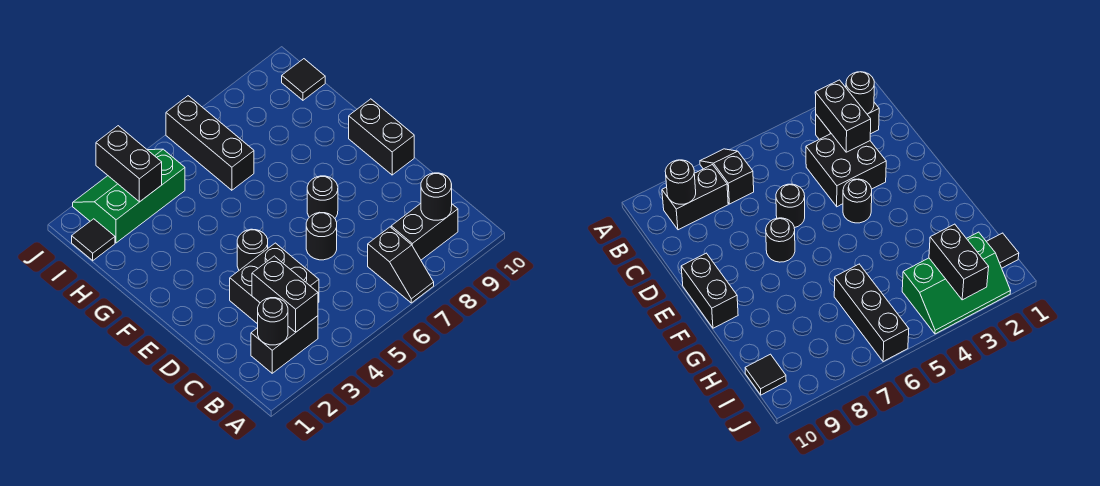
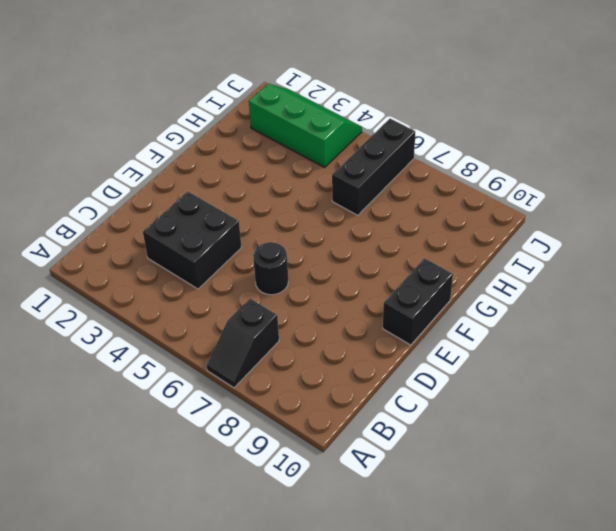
none -> black brick B2:B3 level 1
none -> black brick B8:B9 level 1
none -> black round brick E4 level 1

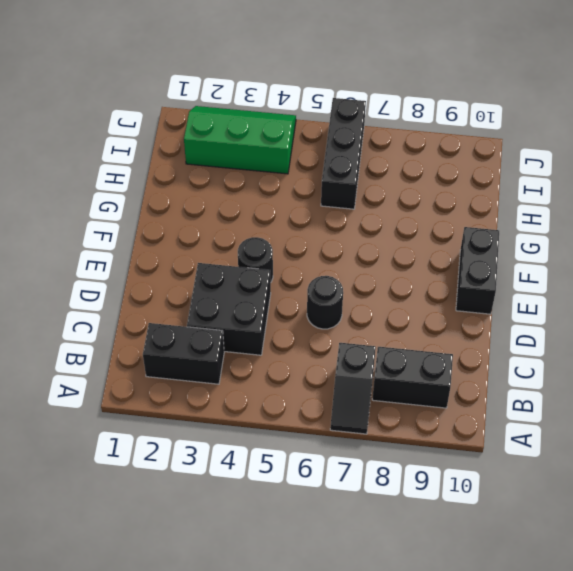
none -> black round brick E7 level 1
none -> black tile I1 level 1
none -> black tile I10 level 1

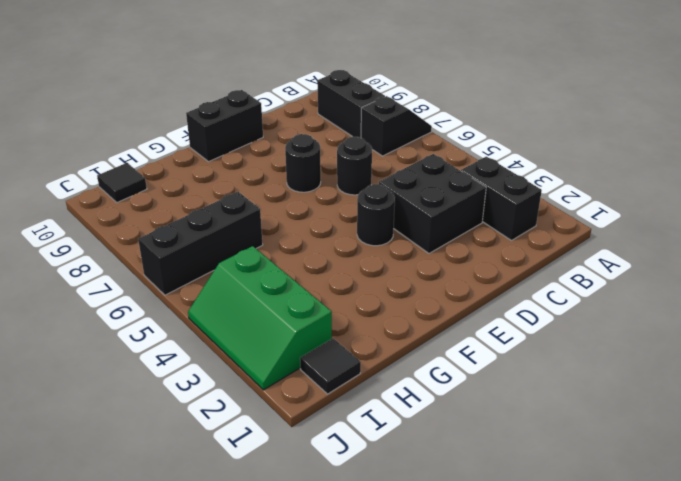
none -> black round brick B2 level 2
none -> black brick B3:C3 level 2
none -> black round brick B9 level 2

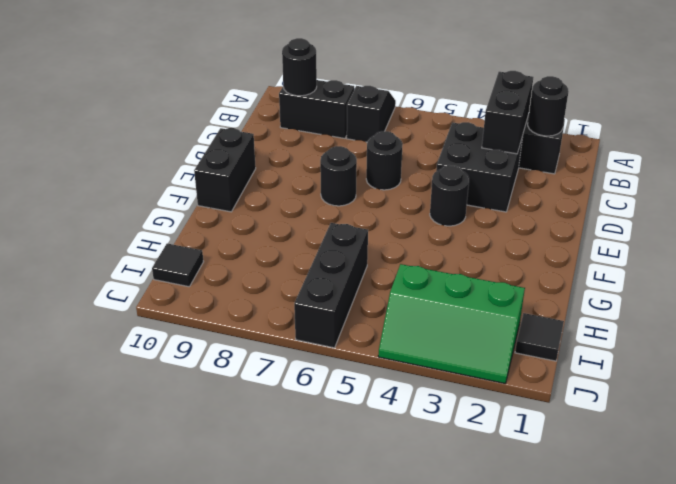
none -> black brick I3:J3 level 2

